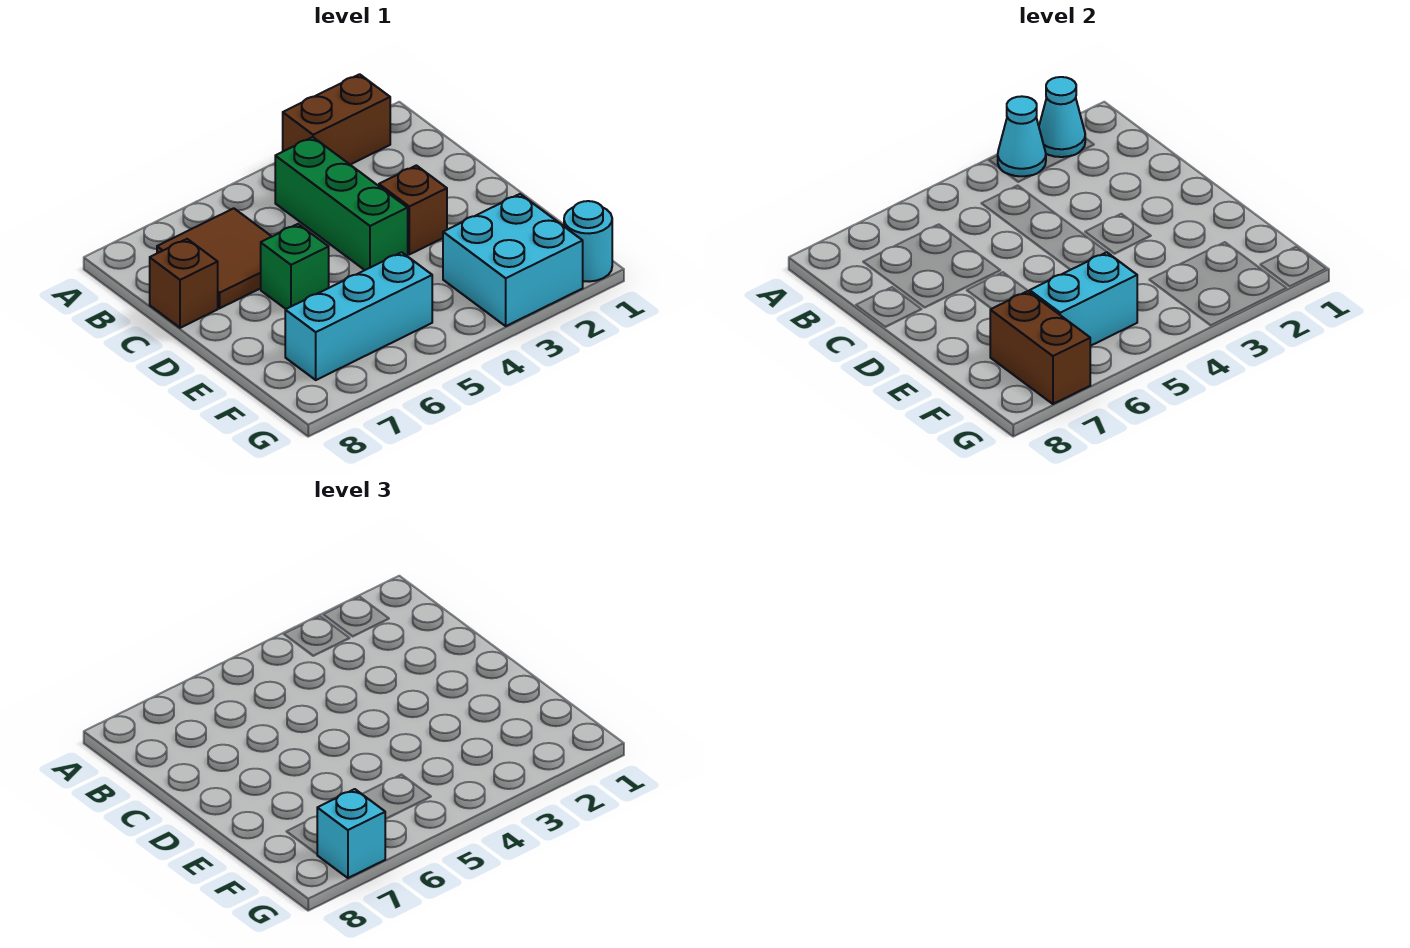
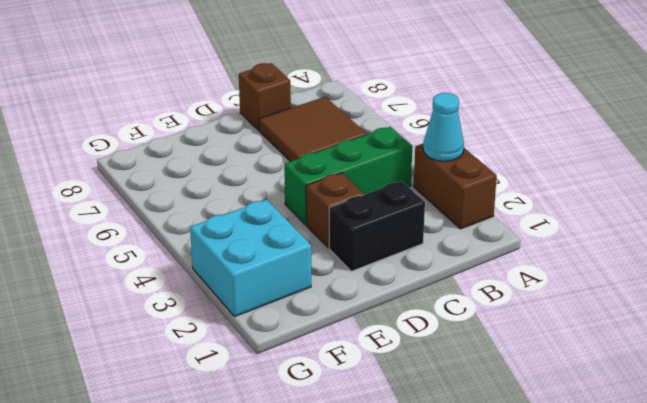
black brick C2:D2 level 1 -> none
none -> green brick D6 level 1
none -> cyan brick F5:F7 level 1
none -> cyan round brick G1 level 1

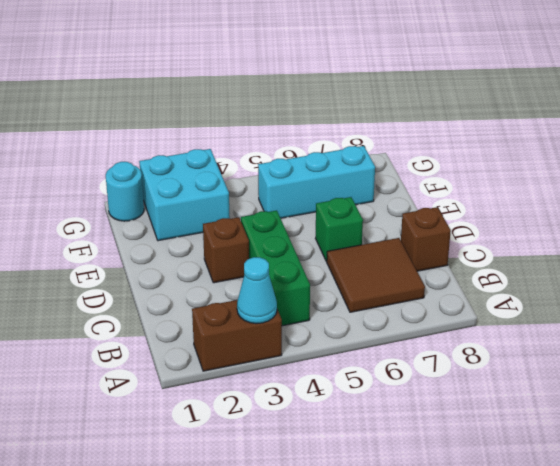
none -> cyan cone A2 level 2
none -> cyan brick F5:F6 level 2
none -> brown brick F7:G7 level 2

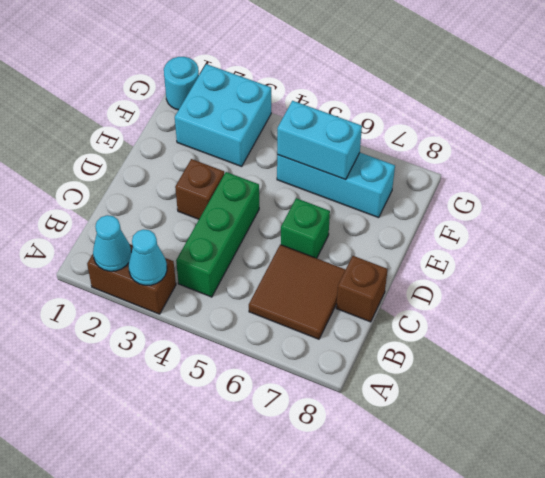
none -> brown brick F7:G7 level 2
none -> cyan brick G7 level 3

